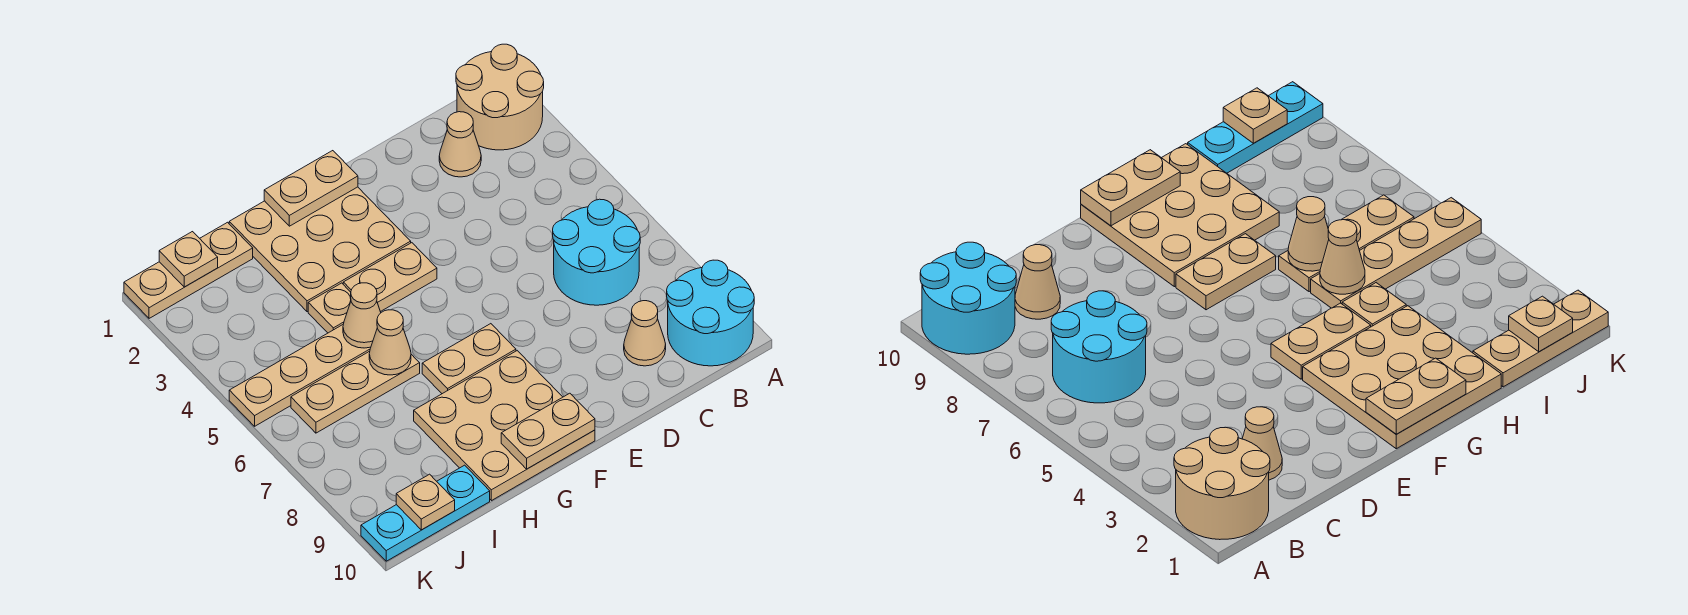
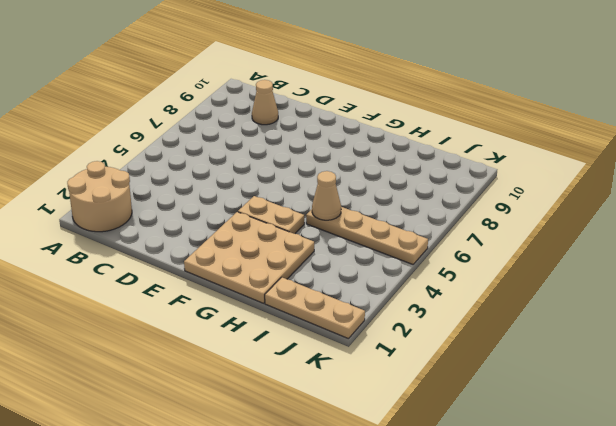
none -> cyan round brick A9:B10 level 1
none -> cyan round brick B6:C7 level 1
none -> tan cone C2 level 1

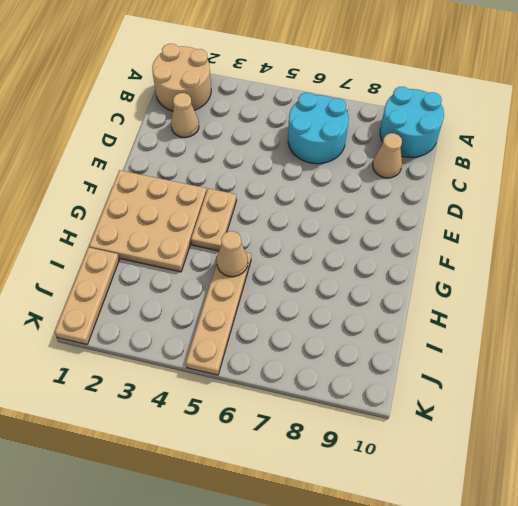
none -> tan plate F7:G7 level 1
none -> tan plate F8:H10 level 1
none -> tan plate H4 level 1

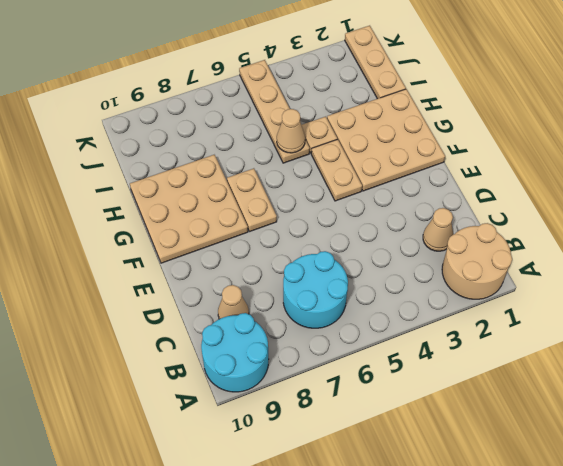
none -> tan plate H6:J6 level 1
none -> cyan plate I10:K10 level 1
none -> tan plate F1:G1 level 2

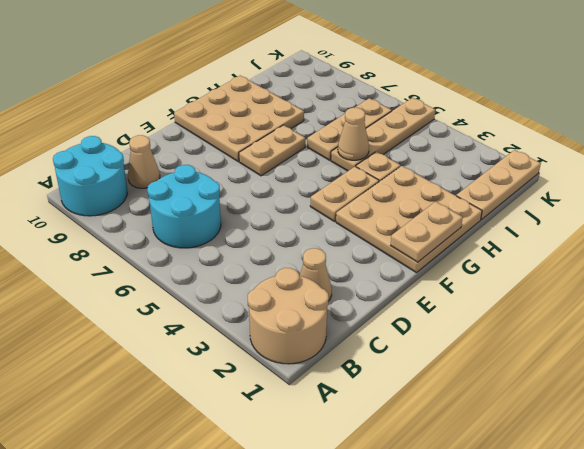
none -> cyan plate I10:K10 level 1
none -> tan plate F10:G10 level 2
none -> tan cone H6 level 2

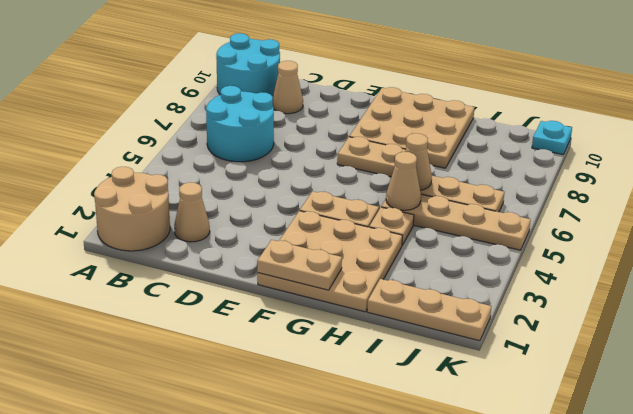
cyan plate K10 level 1 -> cyan plate I10:K10 level 1
none -> tan plate F10:G10 level 2
none -> tan plate J1 level 2
none -> tan plate J10 level 2

